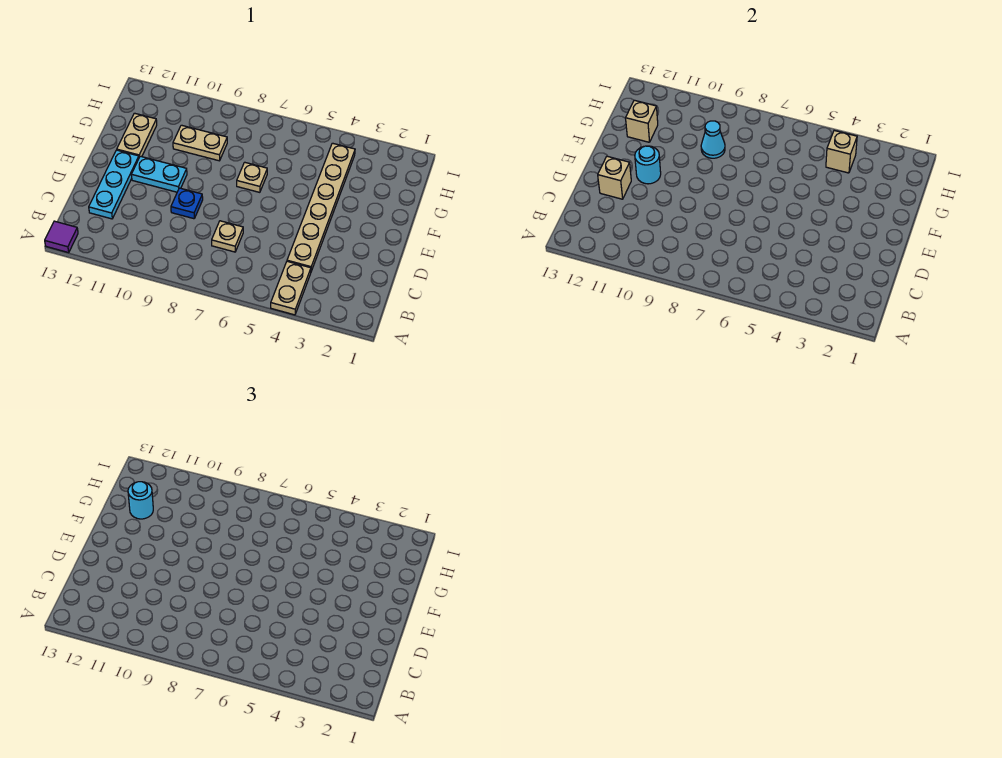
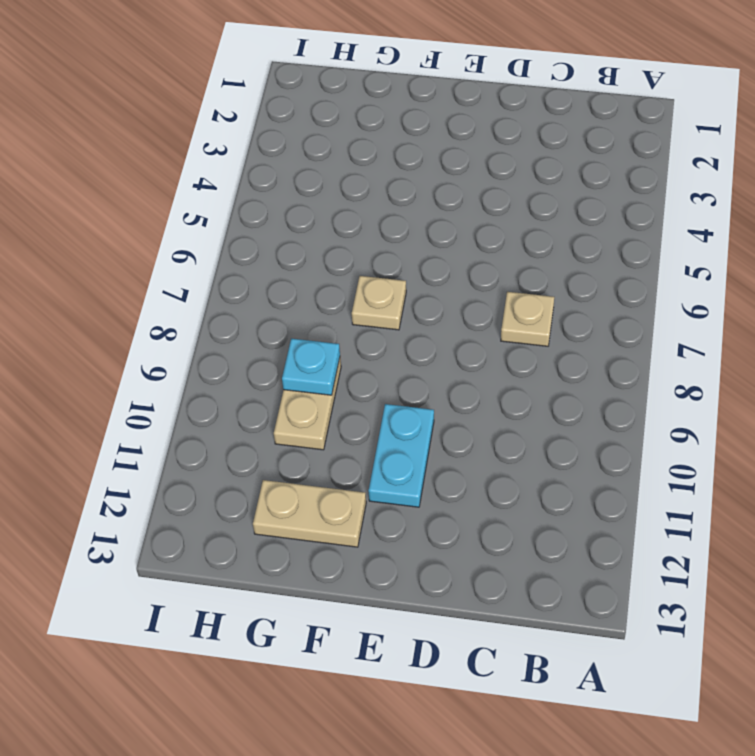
cyan plate G9 level 2 -> cyan cone G9 level 2
none -> tan plate A4:B4 level 1
none -> purple tile A13 level 1
none -> tan plate C4:H4 level 1

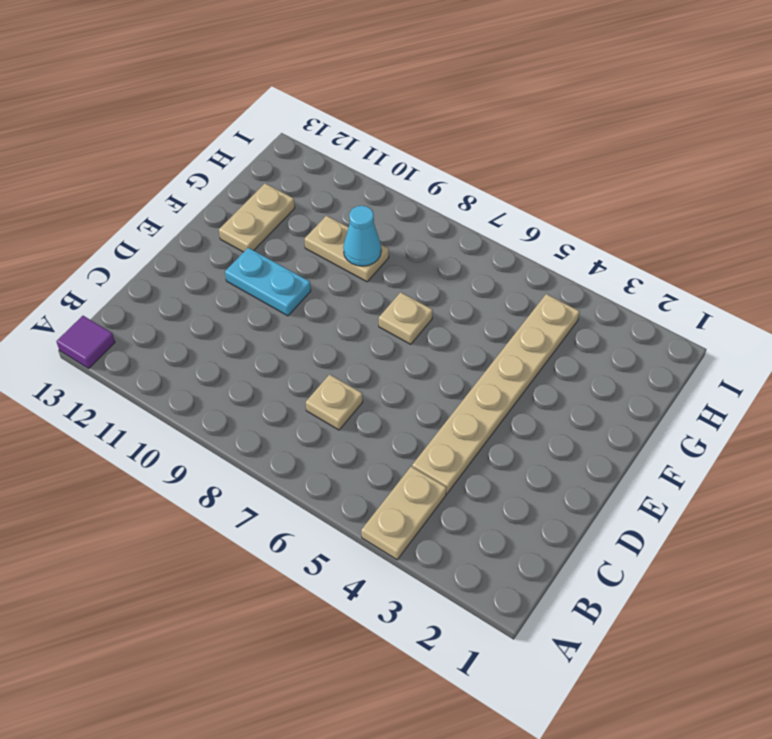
none -> cyan plate C12:E12 level 1
none -> blue plate D9 level 1
none -> tan brick D12 level 2

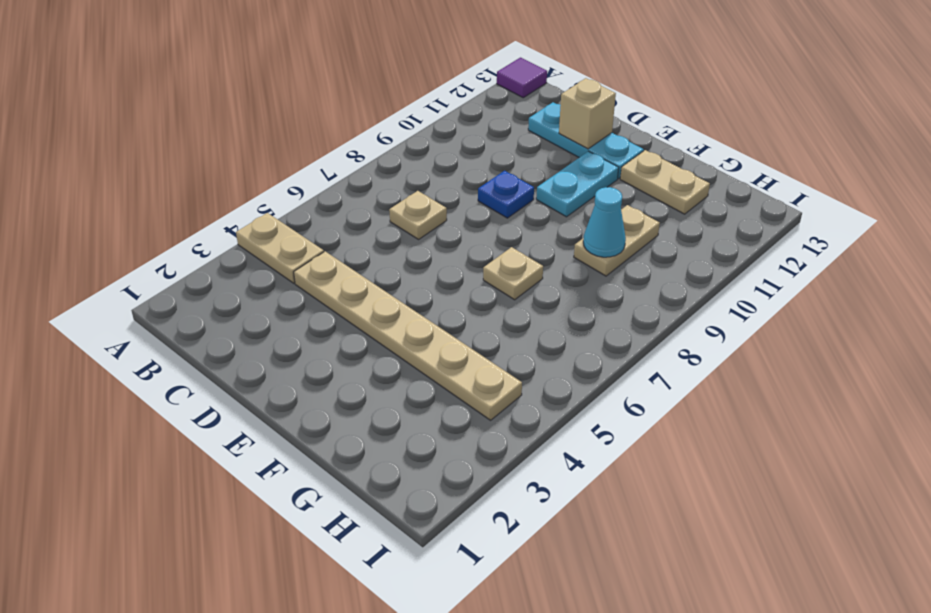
none -> cyan round brick E11 level 2
none -> tan brick G12 level 2
none -> tan brick H4 level 2

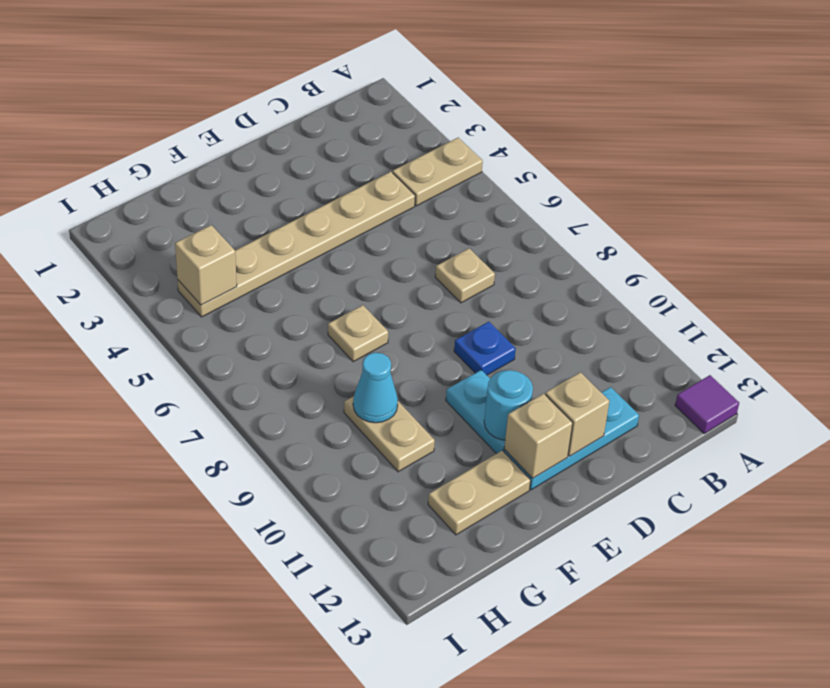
tan brick E12 level 2 -> tan brick G12 level 2
none -> cyan round brick G12 level 3

